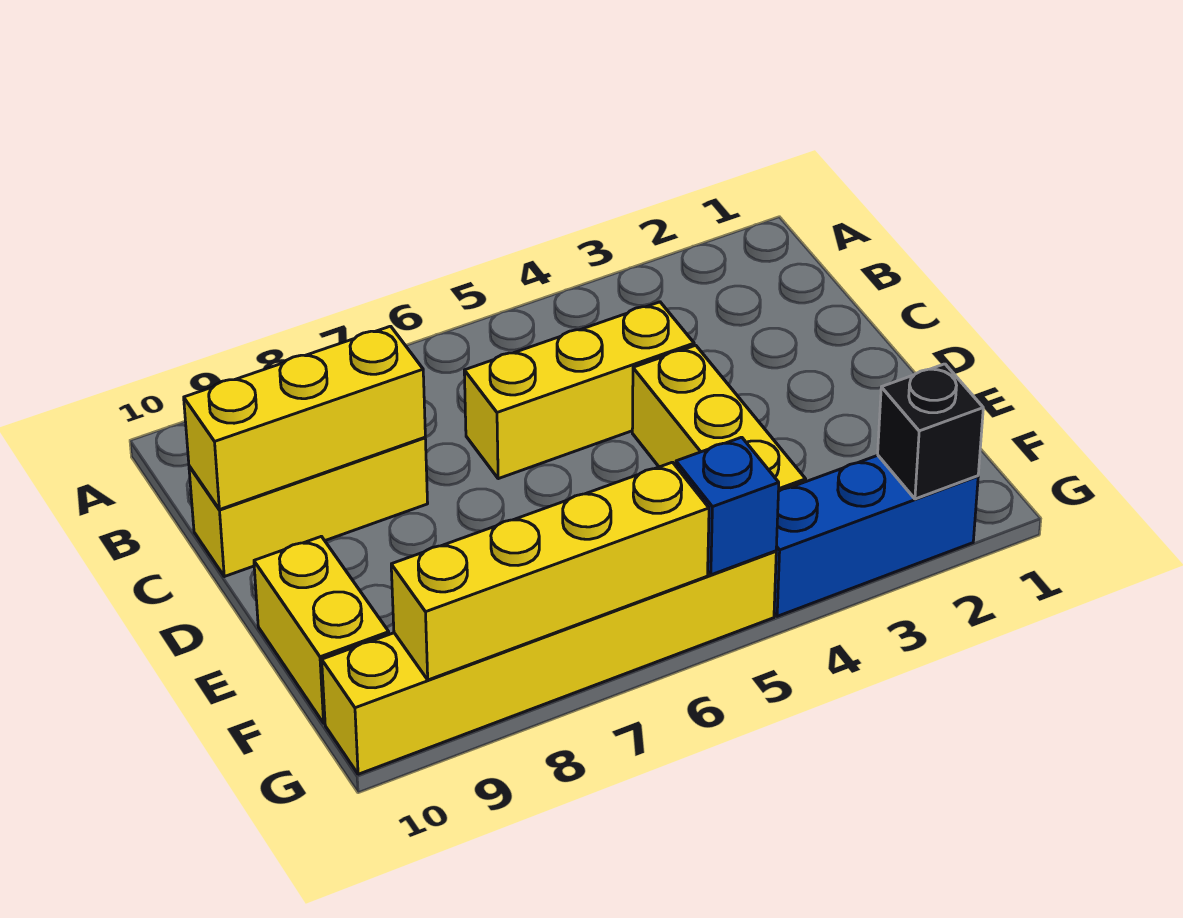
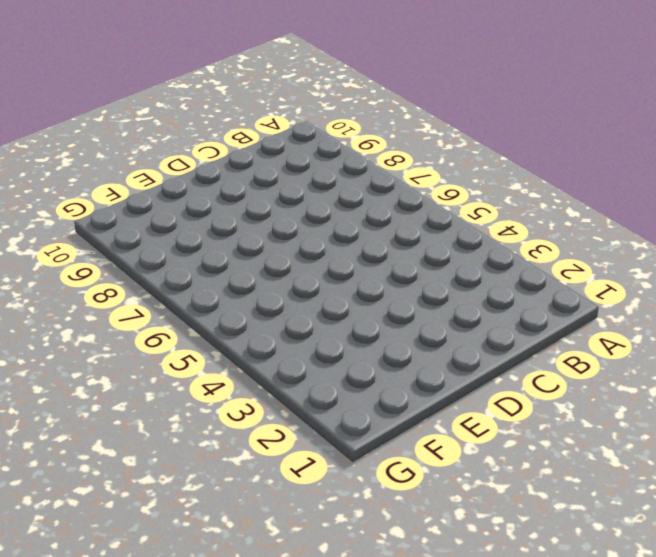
none -> yellow brick C4:C6 level 1
none -> yellow brick C8:C10 level 1

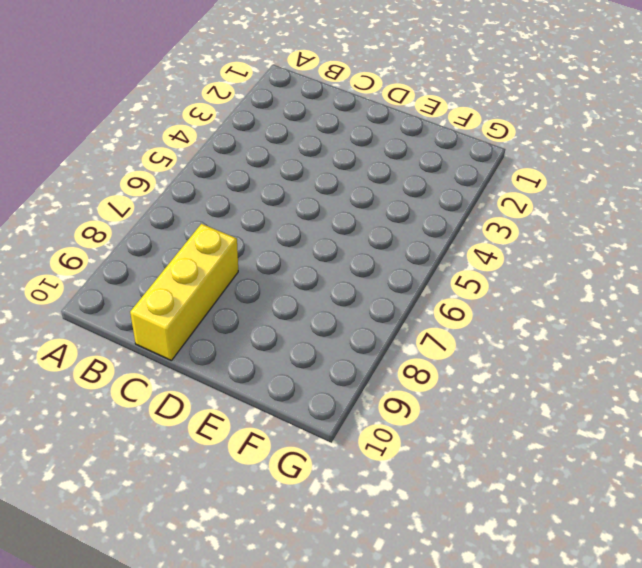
none -> yellow brick C4:C6 level 1
none -> yellow brick D4:F4 level 1

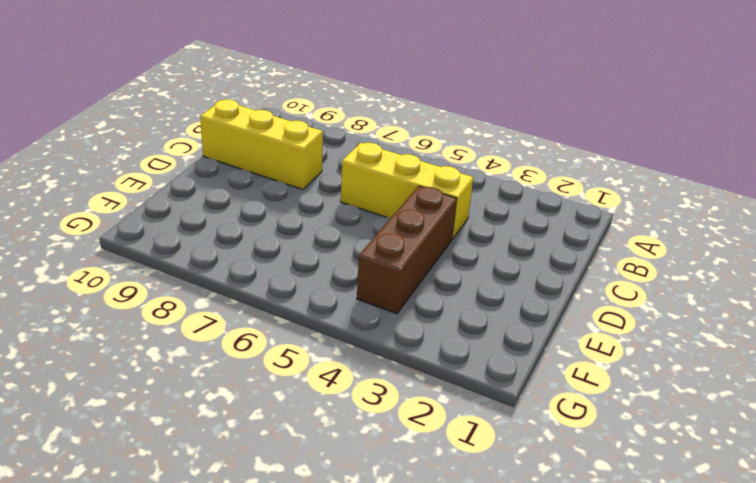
brown brick D4:F4 level 1 -> yellow brick D4:F4 level 1
none -> yellow brick E10:F10 level 1
none -> blue brick G2:G4 level 1

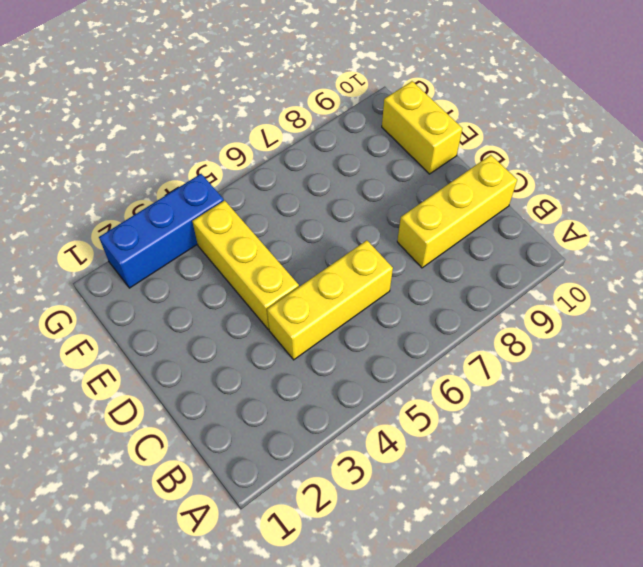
none -> yellow brick G5:G10 level 1
none -> yellow brick C8:C10 level 2

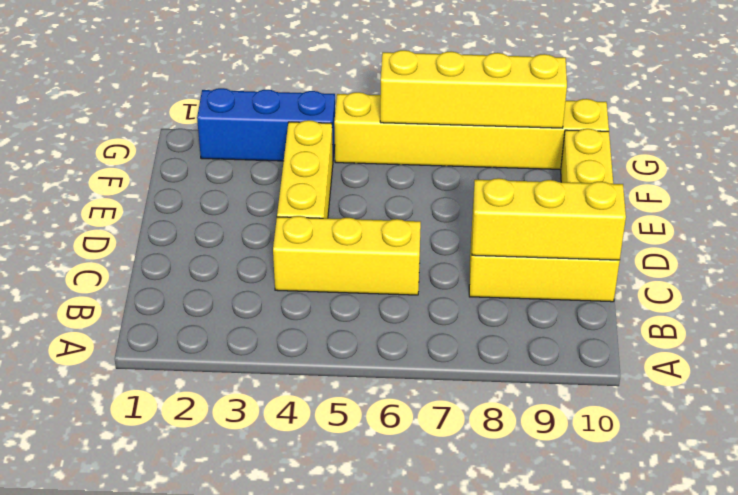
none -> black brick G2 level 2
none -> blue brick G5 level 2

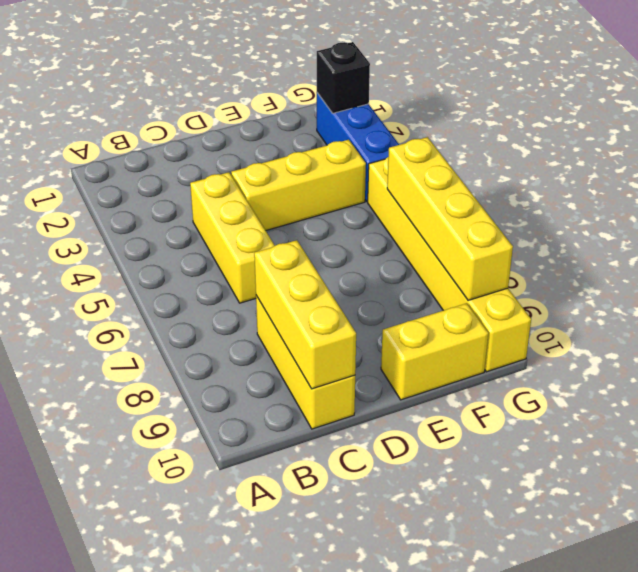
none -> blue brick G5 level 2

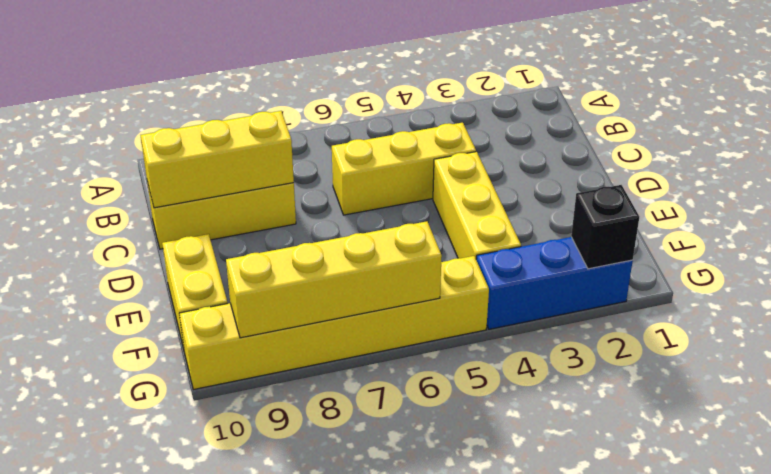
none -> blue brick G5 level 2

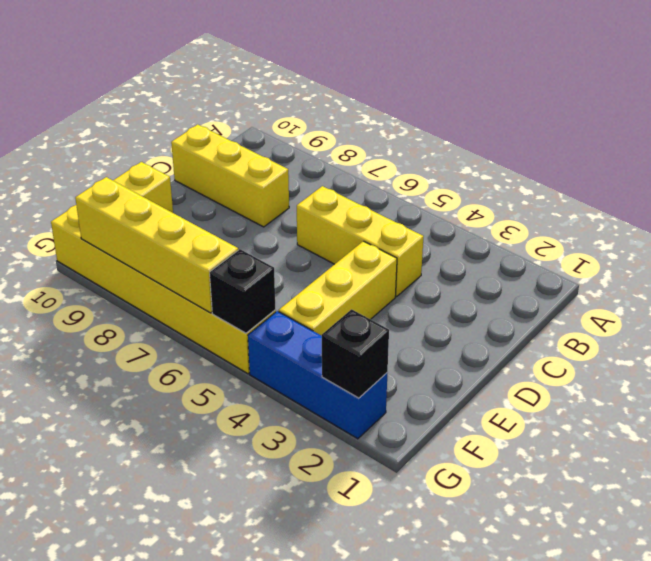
black brick G5 level 2 -> blue brick G5 level 2
none -> yellow brick C8:C10 level 2

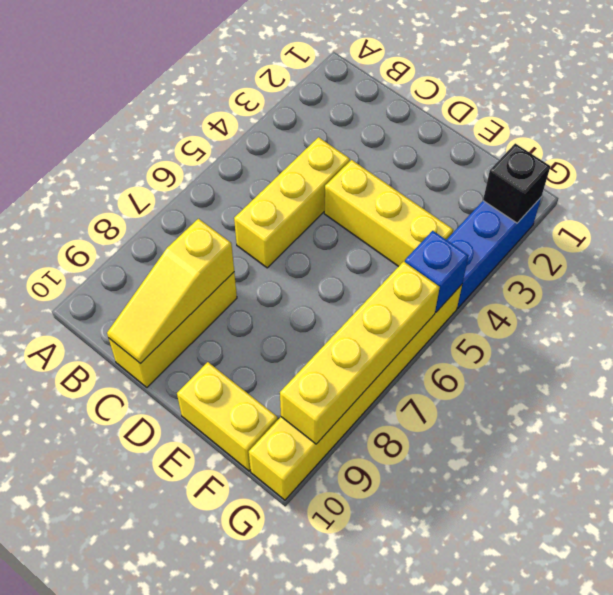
yellow slope C8:C10 level 2 top 8 -> yellow brick C8:C10 level 2

